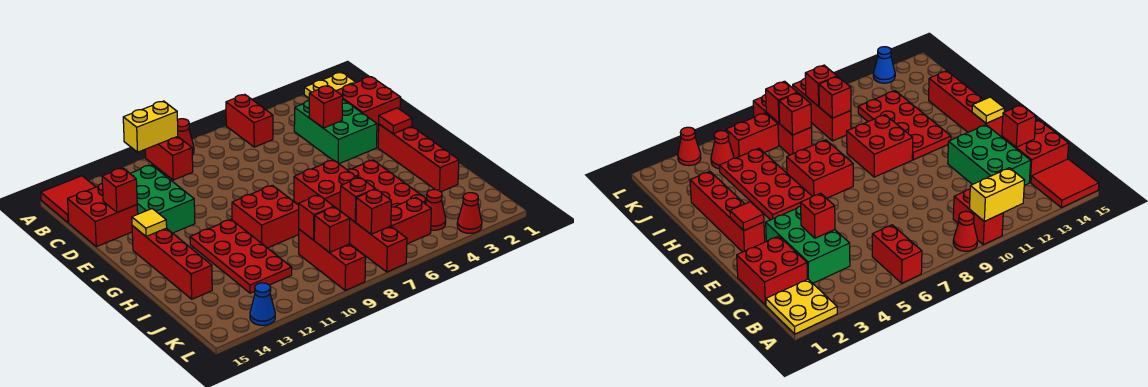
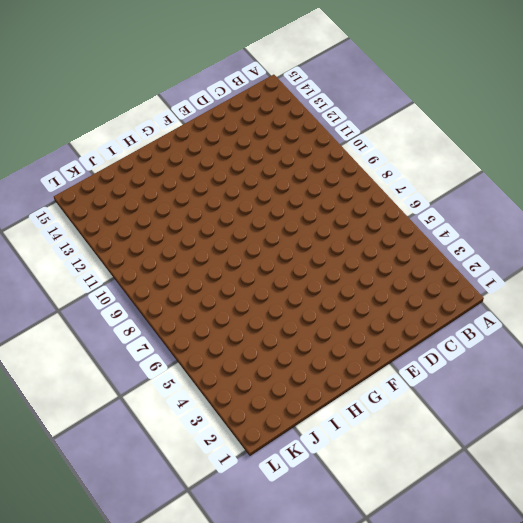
none -> yellow plate A1:B2 level 1
none -> red brick A6:B6 level 1
none -> red cone A9 level 1
none -> red brick A10:B10 level 1

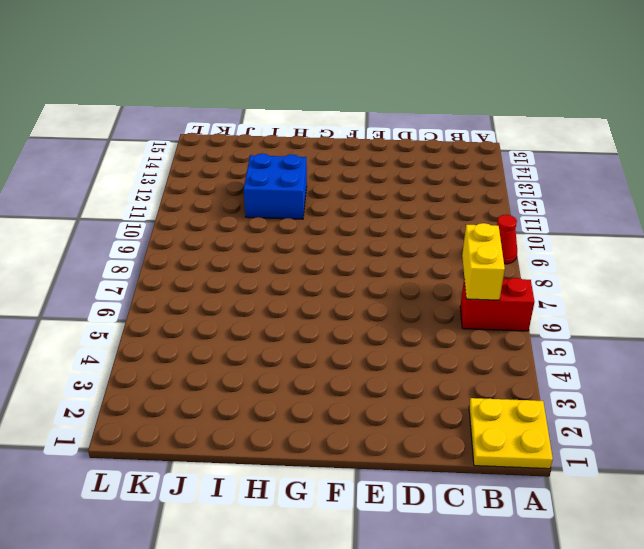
yellow brick B6:B7 level 2 -> yellow brick A10:A11 level 2
blue brick H11:I12 level 1 -> red plate G11:J12 level 1
none -> red brick A10:B10 level 1
none -> red tile A14:B15 level 1
none -> red brick C1:D2 level 1
none -> green brick C3:E4 level 1

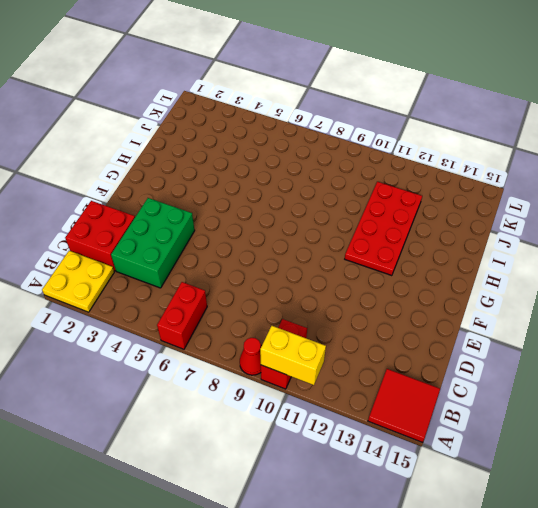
none -> green brick C12:E13 level 1
none -> red brick C14:D15 level 1
none -> red brick F2:I2 level 1
none -> red brick F14:I14 level 1

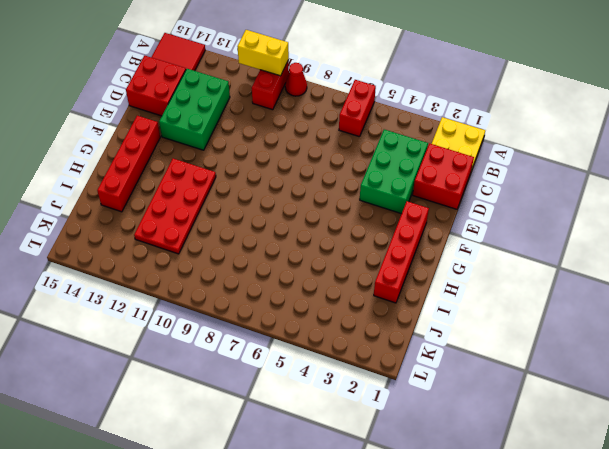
none -> red plate G4:J5 level 1
none -> red brick G6:H7 level 1
none -> red brick G9:H10 level 1
none -> red brick J7:L7 level 1

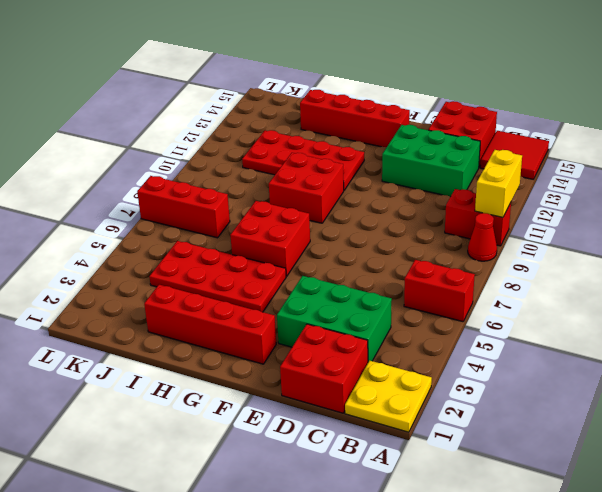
none -> red brick J9:L9 level 1
none -> red cone K4 level 1
none -> red brick K5:K6 level 1
none -> red cone L3 level 1

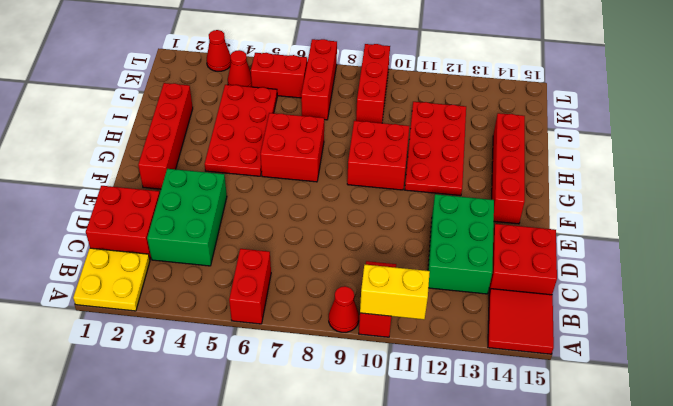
none -> blue cone L13 level 1
none -> red brick D4 level 2
none -> red brick D14 level 2
none -> red tile F2 level 2

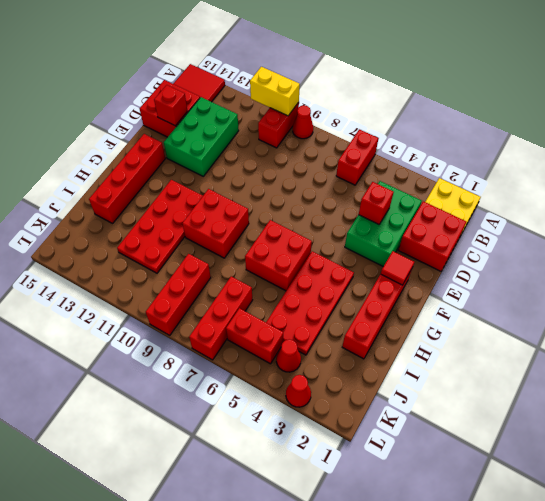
none -> blue cone L13 level 1
none -> yellow tile F14 level 2
none -> red brick J7 level 2
none -> red brick J9 level 2

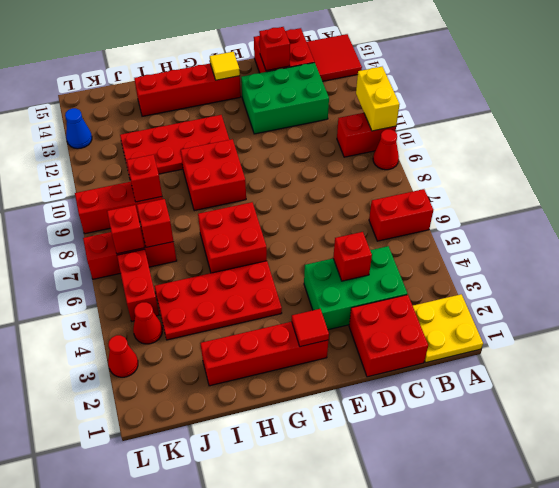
none -> red brick K9 level 2

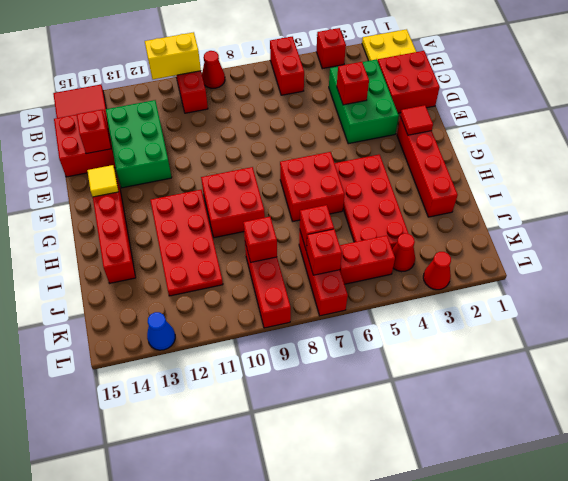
red brick A4 level 1 -> red brick K9 level 2

